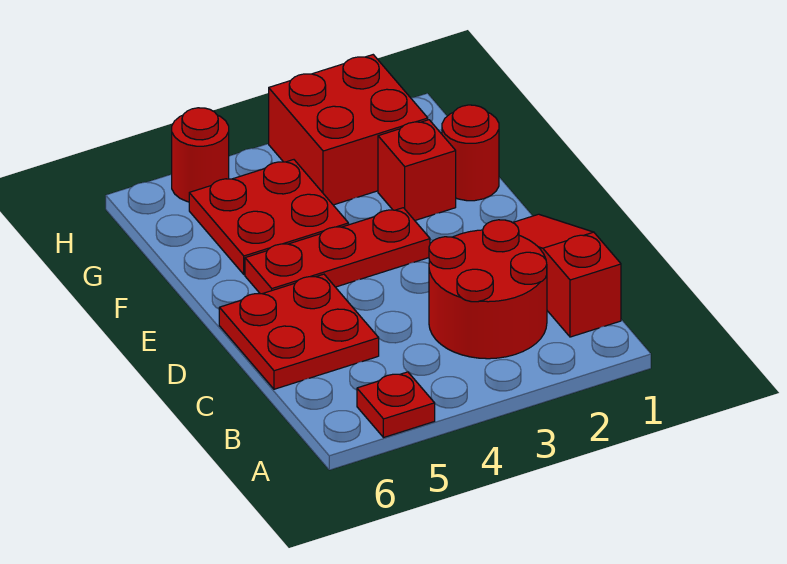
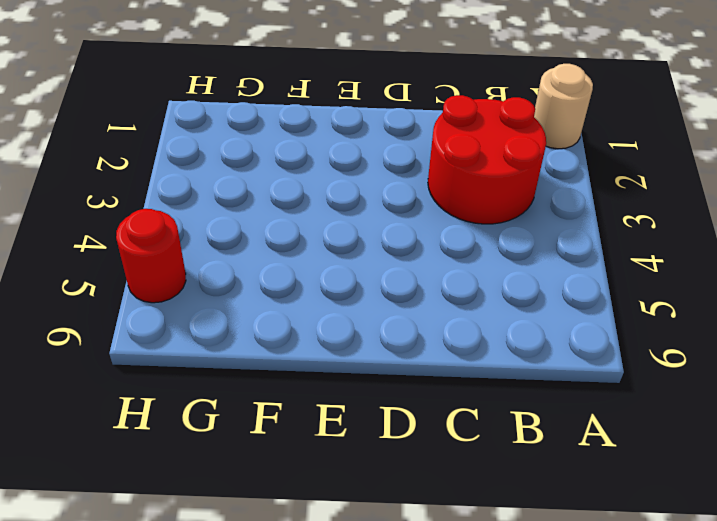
tan round brick A1 level 1 -> none
none -> red plate A5 level 1
none -> red slope B1:D1 level 1 top B

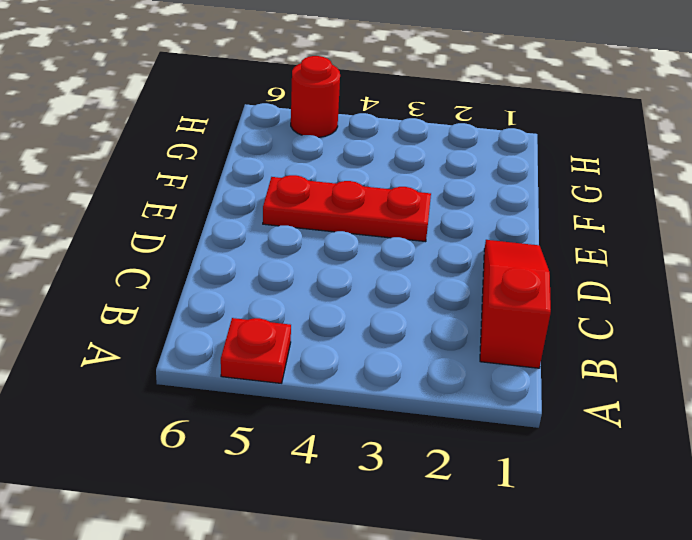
none -> red round brick B2:C3 level 1
none -> red plate C5:D6 level 1

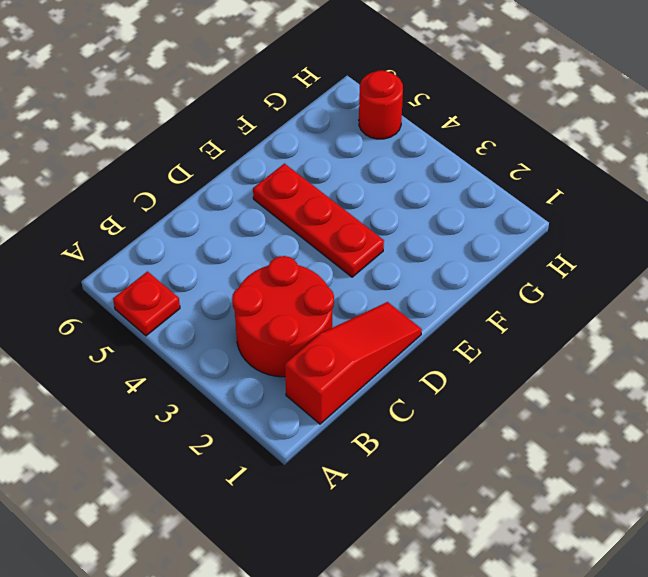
none -> red plate C5:D6 level 1
none -> red round brick F1 level 1

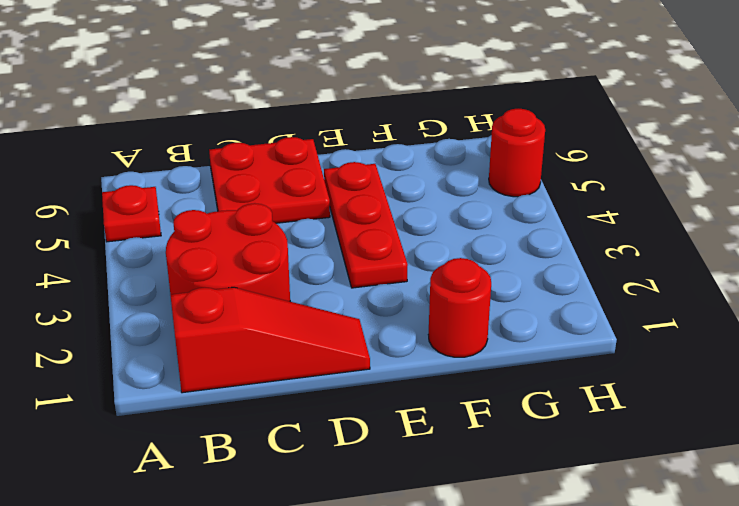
none -> red brick F2 level 1
none -> red plate F4:G5 level 1

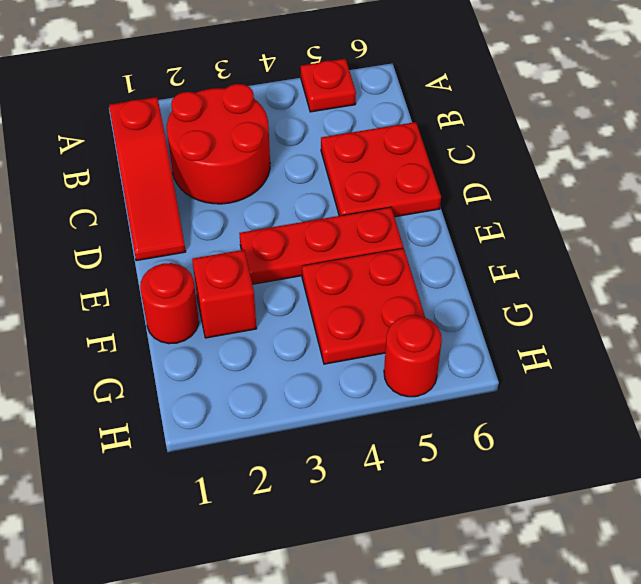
none -> red brick G2:H3 level 1

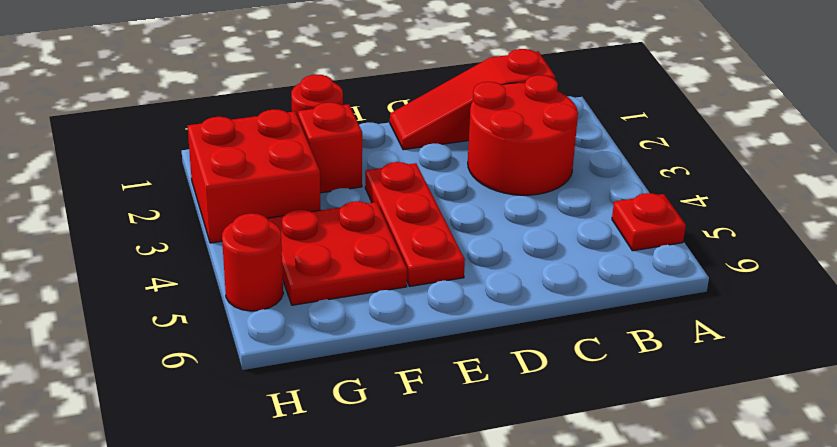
none -> red plate C5:D6 level 1

